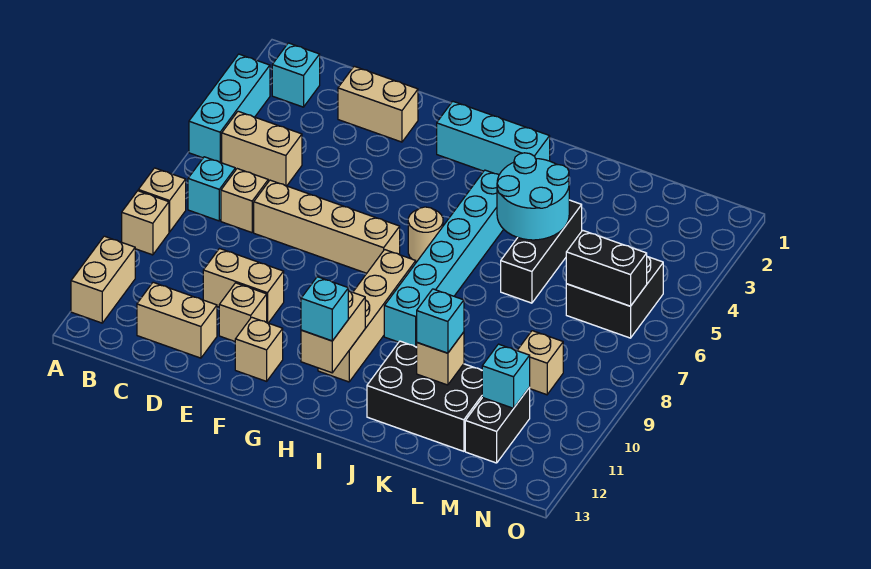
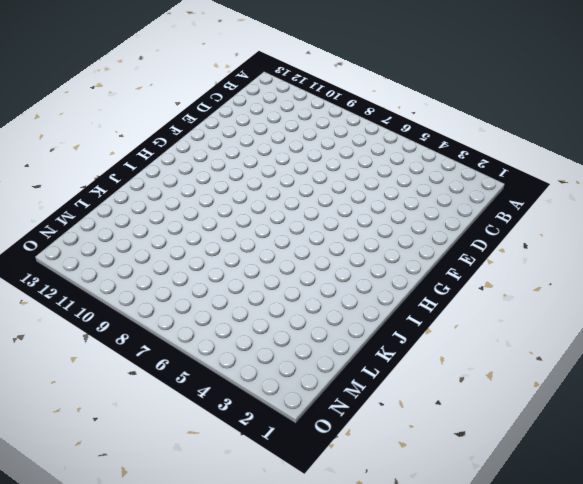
none -> cyan brick A3:A5 level 1
none -> tan brick A8 level 1
none -> tan brick A9 level 1
none -> tan brick A11:A12 level 1

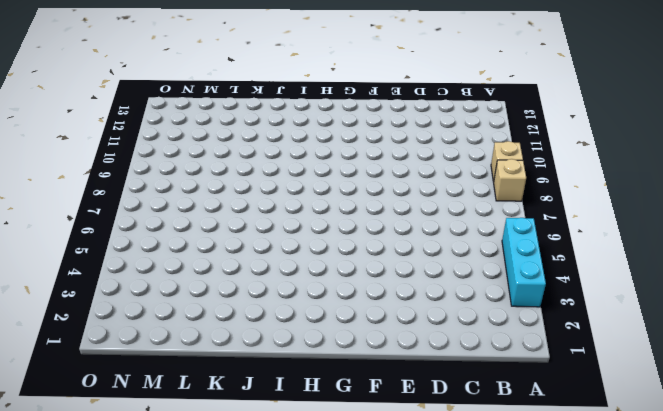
none -> tan brick A11:A12 level 1
none -> cyan brick B2 level 1
none -> tan brick B5:C5 level 1
none -> cyan brick B7 level 1

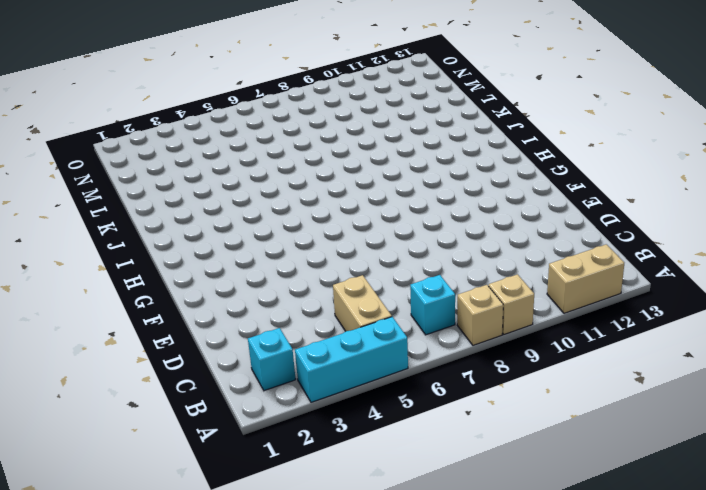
none -> tan brick C7 level 1
none -> tan brick C12:D12 level 1
none -> tan brick D2:E2 level 1
none -> tan brick D7:G7 level 1

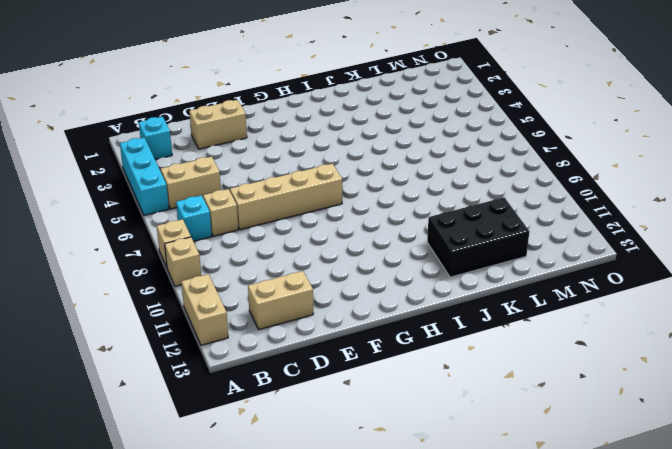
none -> tan brick D10:E10 level 1
none -> tan brick E11 level 1
none -> tan brick F12 level 1
none -> cyan brick G2:I2 level 1

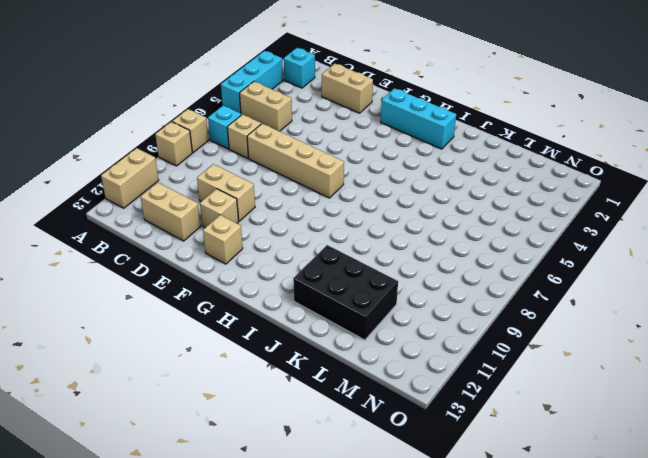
none -> tan round brick H6 level 1
none -> tan brick H8:H11 level 1
none -> cyan brick I4:I9 level 1
none -> black brick K4:K6 level 1

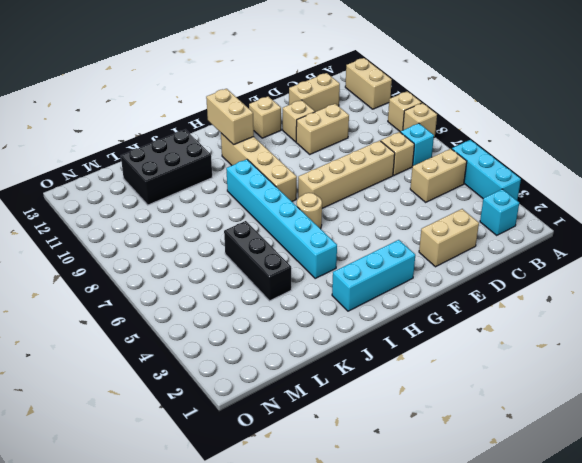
none -> black brick M5:N6 level 1
none -> tan brick M9 level 1
none -> black brick M11:M12 level 1
none -> cyan round brick J4:K5 level 2

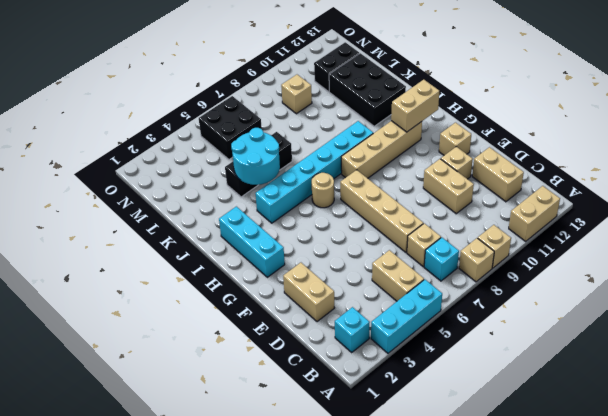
none -> tan brick K11 level 2
none -> black brick M6:N6 level 2
none -> cyan brick M11 level 2
none -> cyan brick H12 level 3

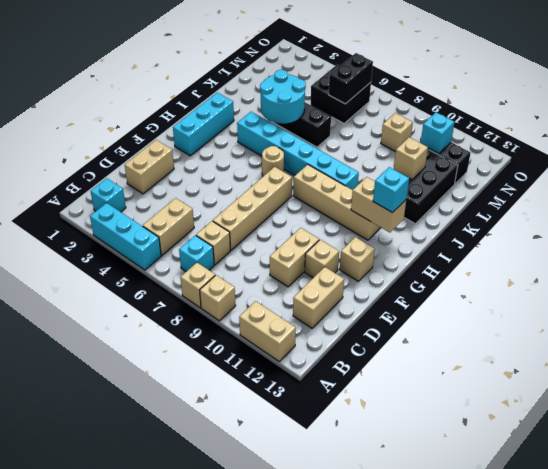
none -> cyan brick K11 level 3

